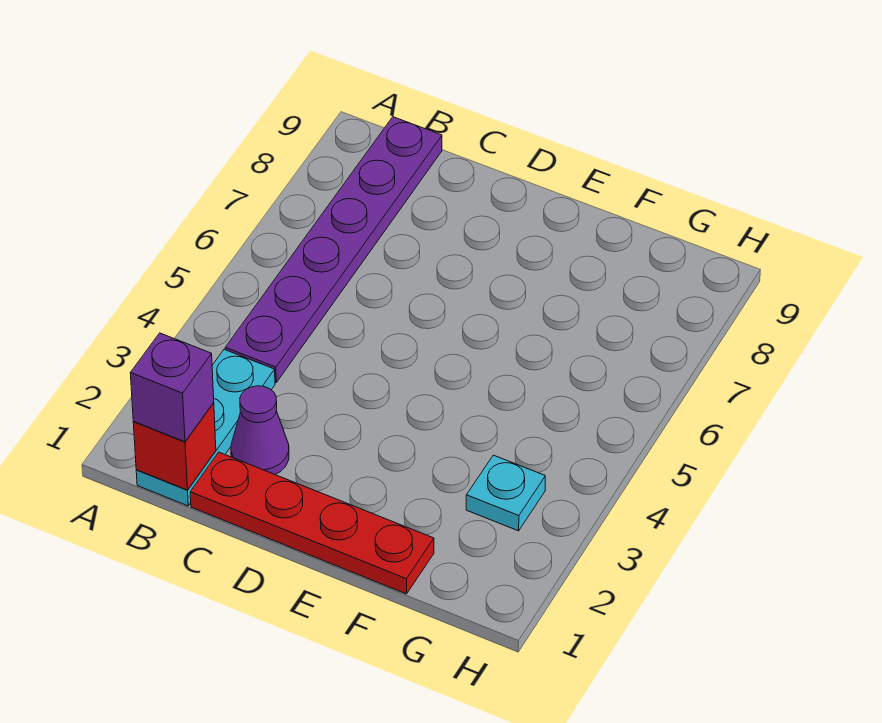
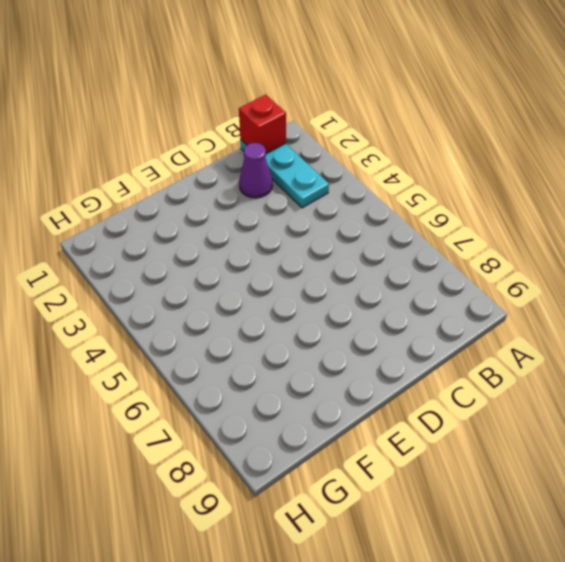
none -> purple plate B4:B9 level 1
none -> red plate C1:F1 level 1

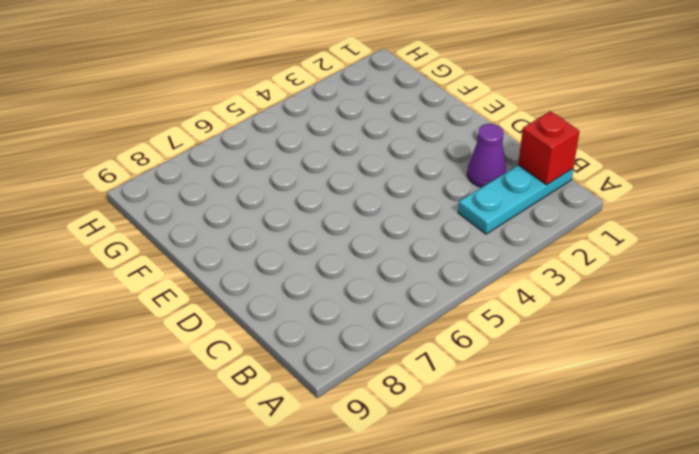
none -> purple plate B4:B9 level 1
none -> red plate C1:F1 level 1

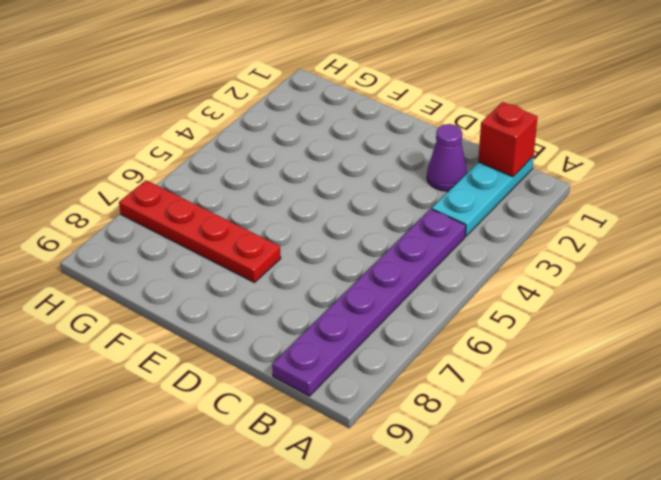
red plate E7:H7 level 1 -> red plate C1:F1 level 1
none -> cyan plate G3 level 1
none -> purple brick B1 level 3

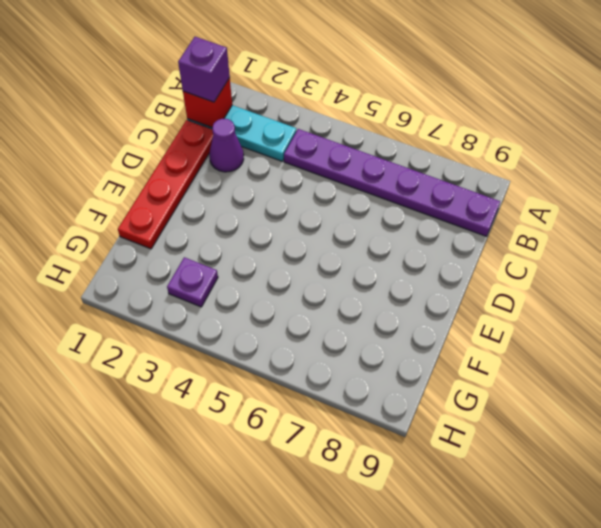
purple plate G3 level 1 -> cyan plate G3 level 1

